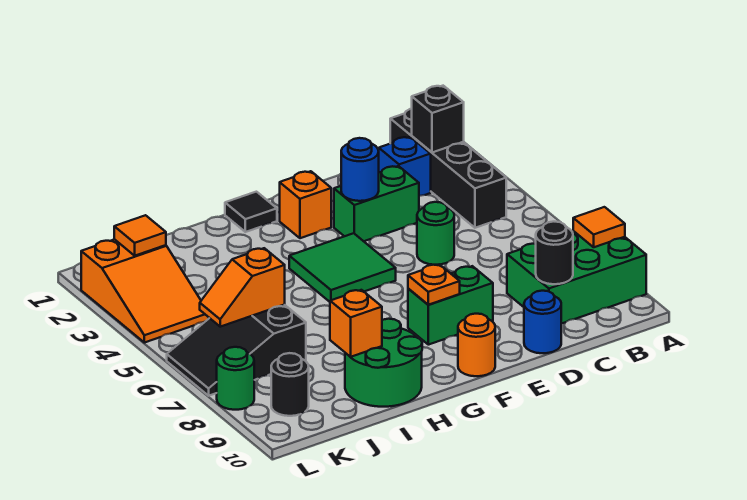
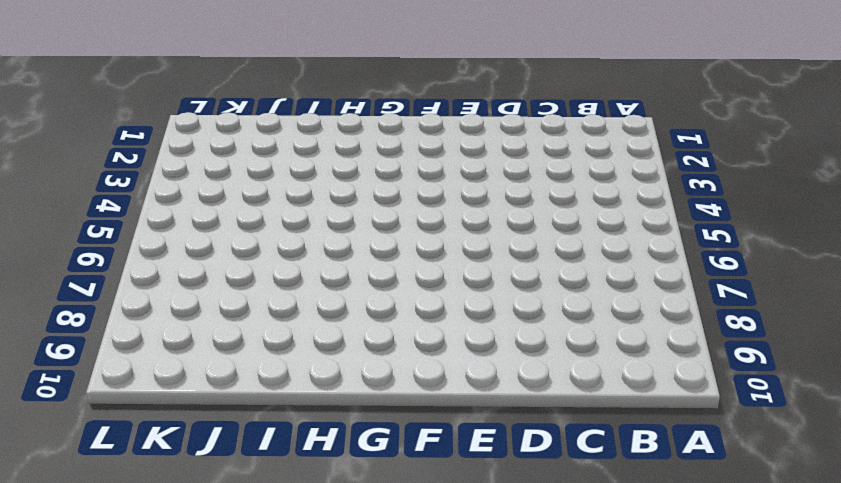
none -> green brick A8:C9 level 1
none -> black brick B1:B4 level 1
none -> blue brick C2 level 1

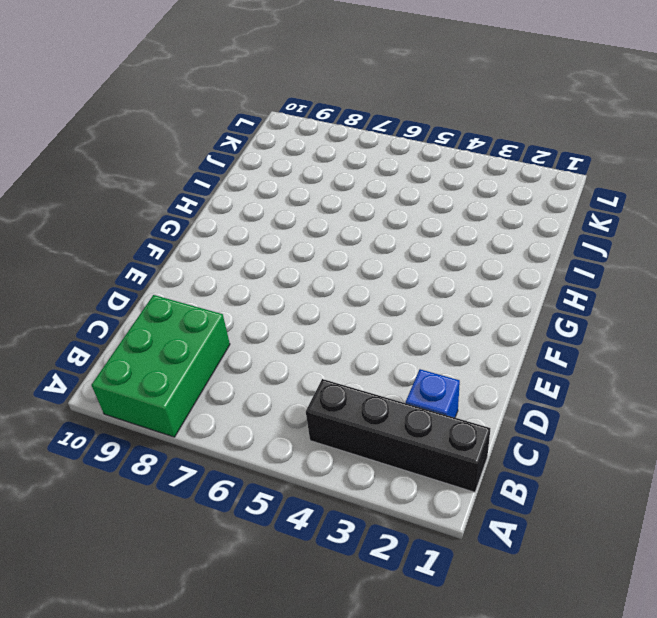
none -> green brick D3:E3 level 1
none -> green round brick D5 level 1
none -> blue round brick D10 level 1

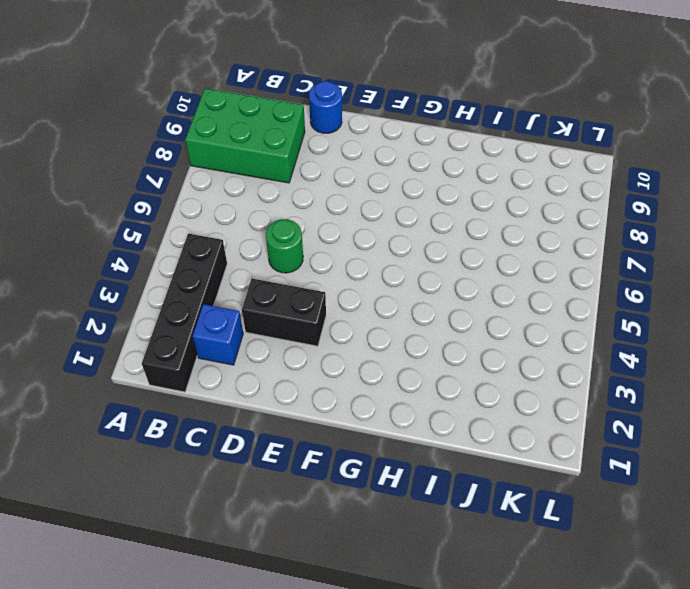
black brick D3:E3 level 1 -> green brick D3:E3 level 1
none -> green brick E8:F8 level 1
none -> orange brick F2 level 1
none -> green tile F4:G5 level 1

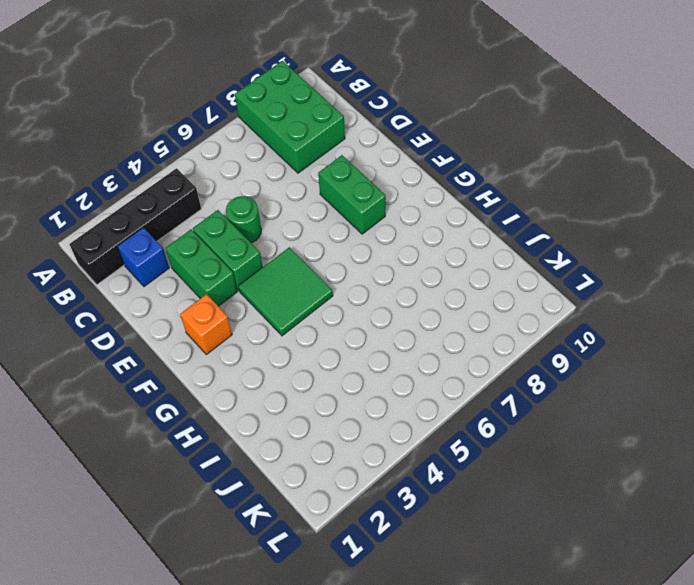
green brick D4:E4 level 1 -> none
none -> blue round brick D10 level 1
none -> orange round brick F10 level 1
none -> black tile G1 level 1

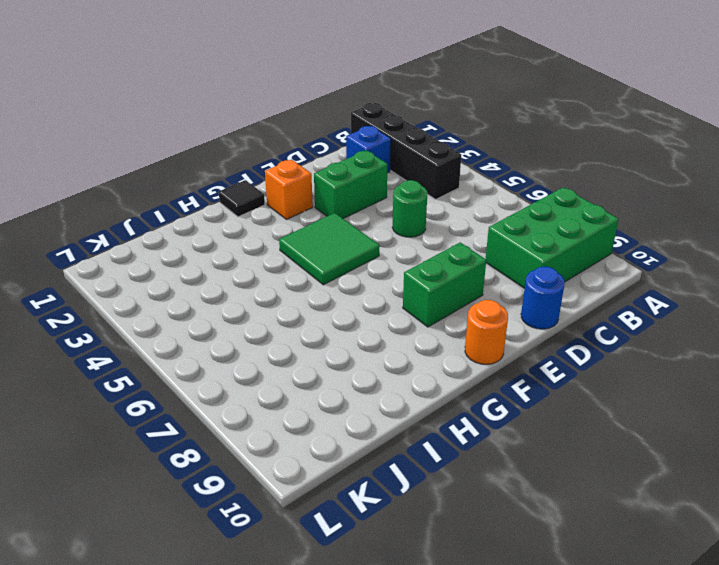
none -> green round brick H9:I10 level 1
none -> black slope J6:L7 level 1 top J
none -> orange slope K2:L4 level 1 top 2

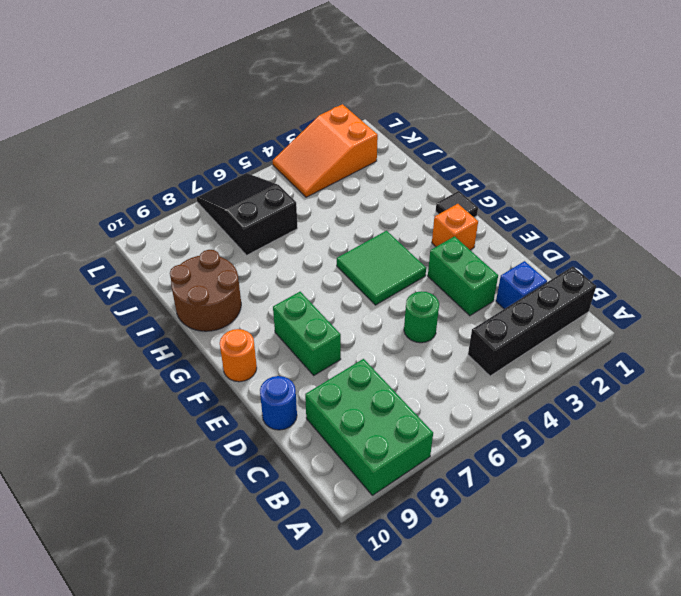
brown round brick H9:I10 level 1 -> green round brick H9:I10 level 1
none -> black round brick K9 level 1
none -> green round brick L8 level 1
none -> orange tile A8 level 2

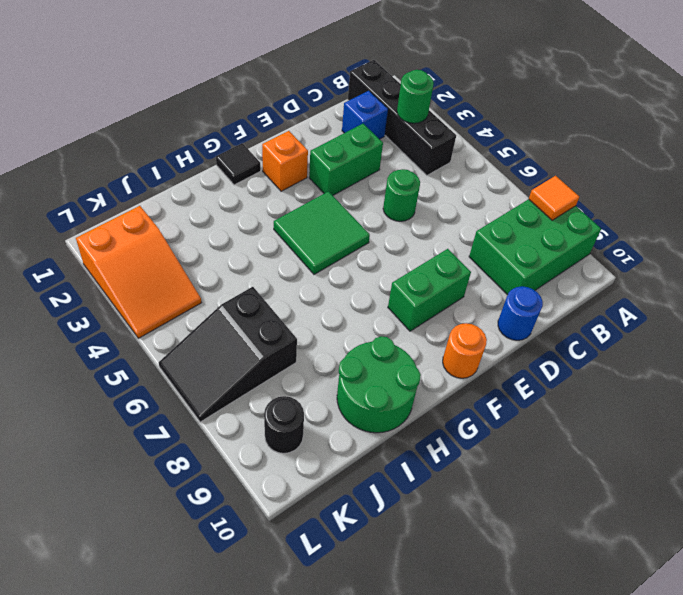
green round brick B3 level 2 -> green round brick L8 level 1
none -> black brick B2 level 2
none -> black round brick C9 level 2
none -> blue round brick E3 level 2

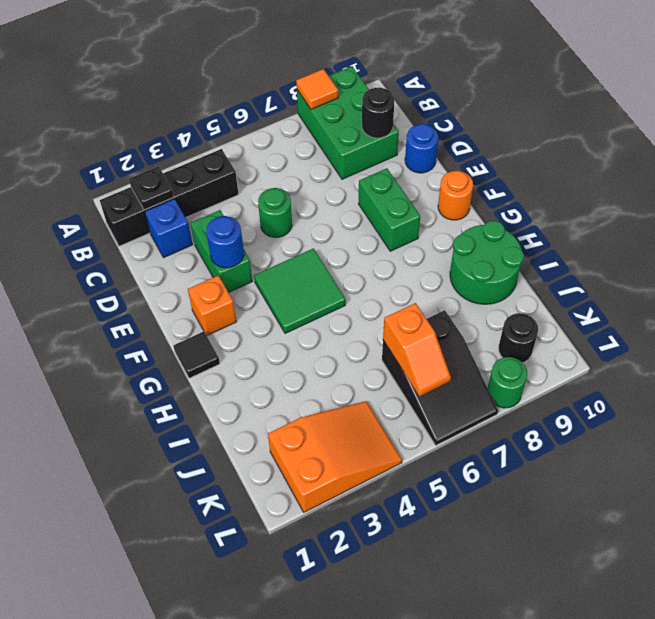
black plate B2 level 2 -> black brick B2 level 2
none -> orange plate F8 level 2
none -> orange brick I9 level 2
none -> orange tile K2 level 2

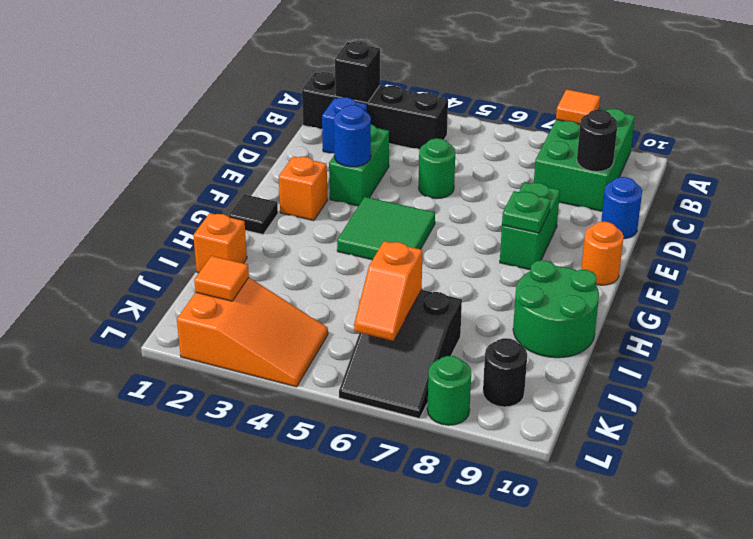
green plate F8 level 2 -> orange plate F8 level 2
orange brick I1 level 1 -> orange brick I9 level 2

